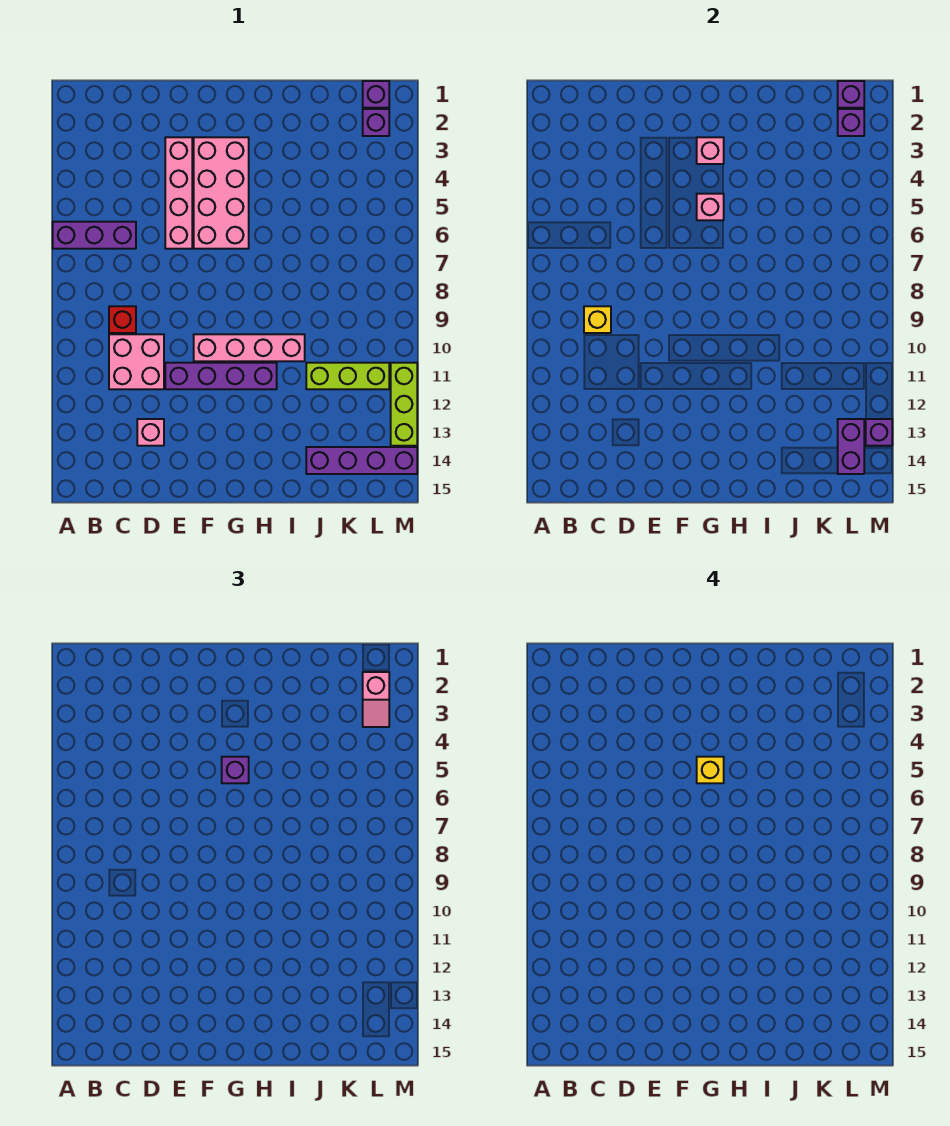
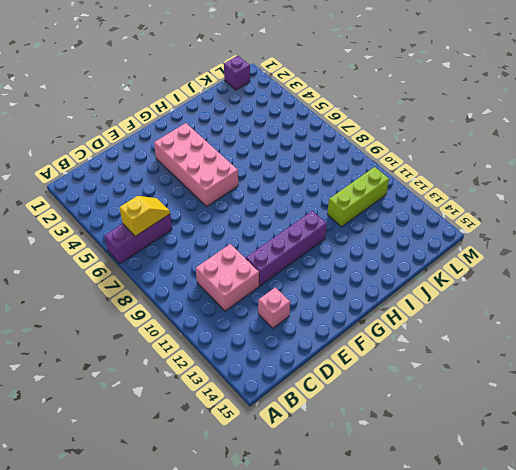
yellow slope B6:C6 level 2 top B -> none
none -> red brick C9 level 1
none -> pink brick E3:E6 level 1
none -> pink brick F10:I10 level 1

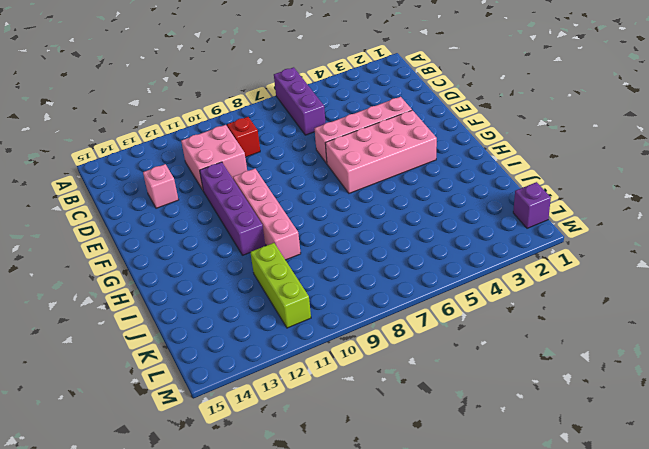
none -> purple brick J14:M14 level 1
none -> purple brick L2 level 1
none -> lime brick M11:M13 level 1

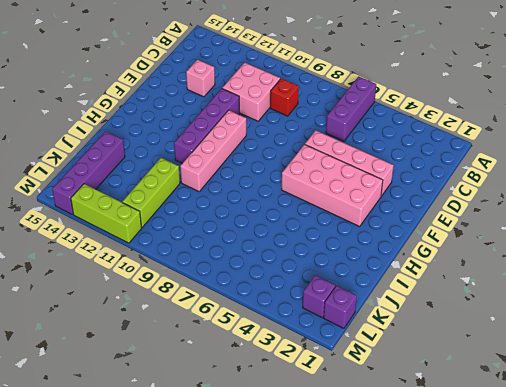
none -> yellow brick C9 level 2
none -> pink brick G3 level 2
none -> pink brick G5 level 2

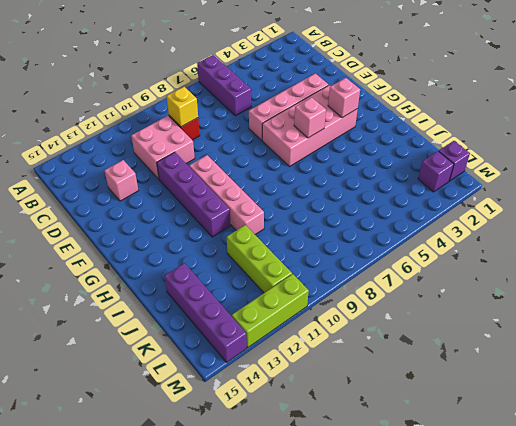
none -> purple brick L1 level 2
none -> purple brick L2 level 2
none -> purple brick L13:L14 level 2

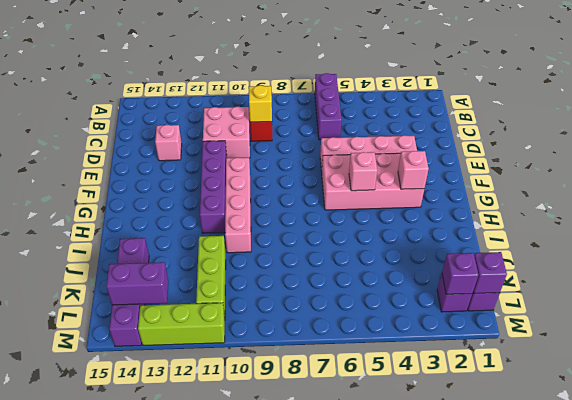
none -> purple brick M13 level 2
none -> purple brick G5 level 3
none -> pink slope L2:L3 level 3 top 2

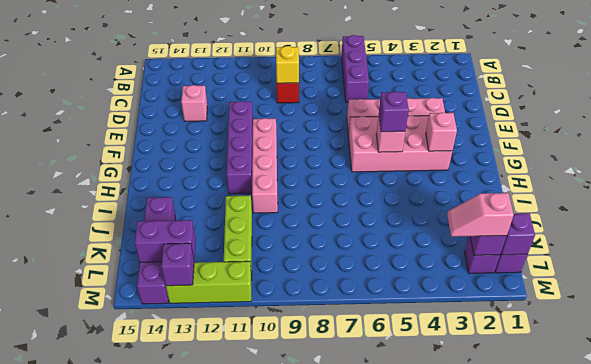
none -> pink brick C10:D11 level 1
none -> yellow brick G5 level 4

